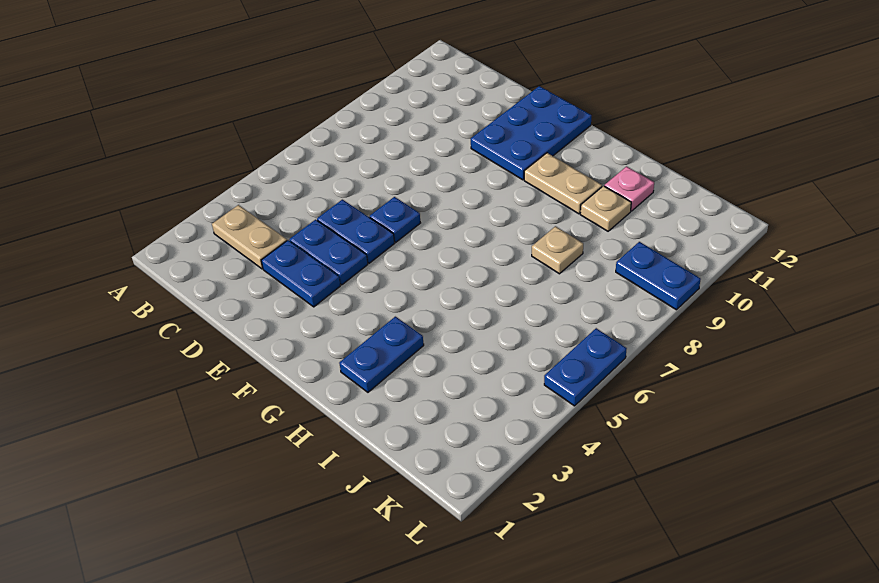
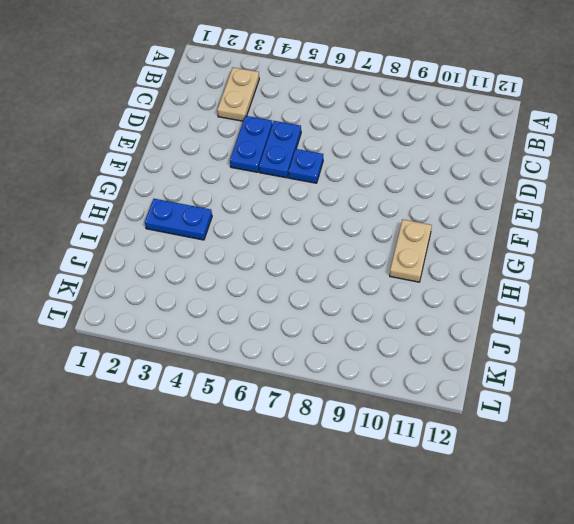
none -> blue plate D3:E3 level 1
none -> blue plate E10:F12 level 1
none -> tan plate I8 level 1

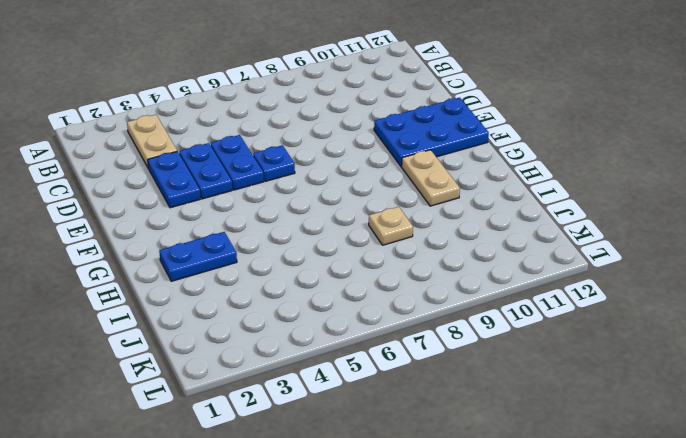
none -> tan plate I10 level 1
none -> pink plate I11 level 1
none -> blue plate K9:L9 level 1

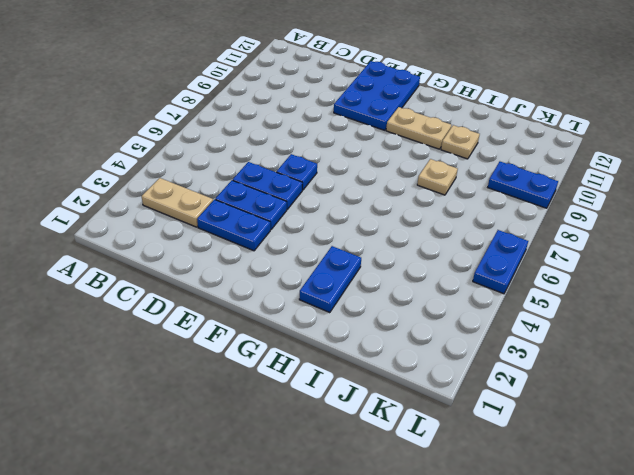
none -> pink plate I11 level 1

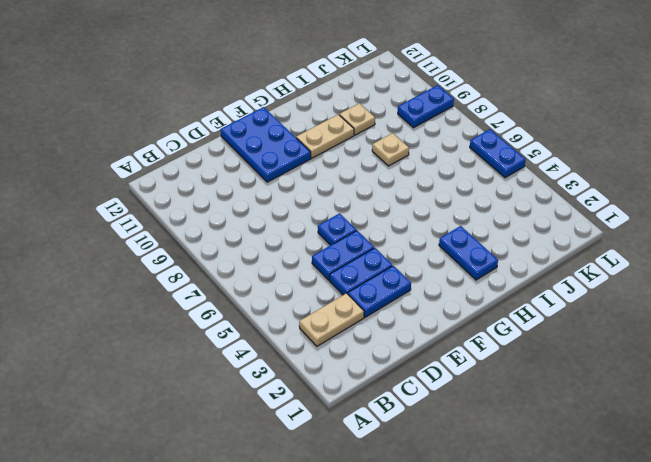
none -> pink plate I11 level 1

